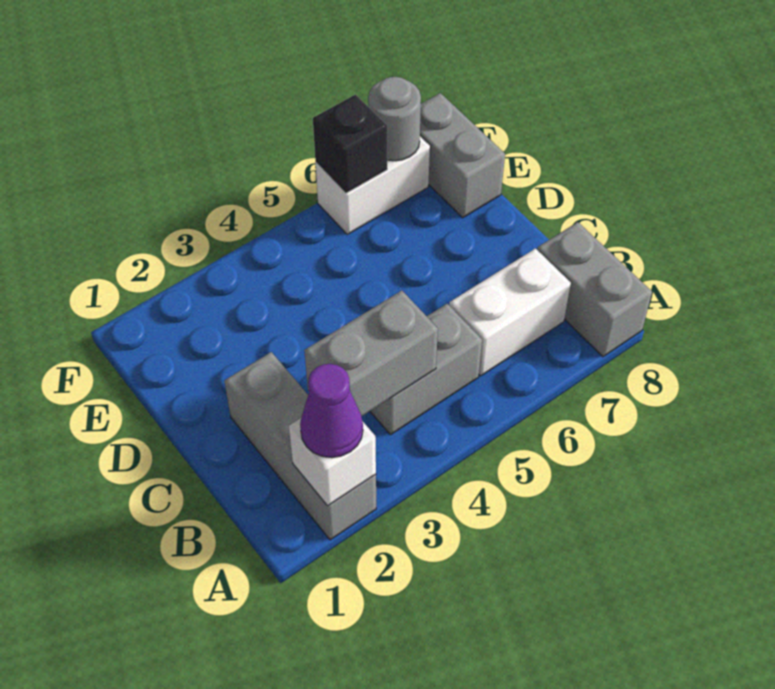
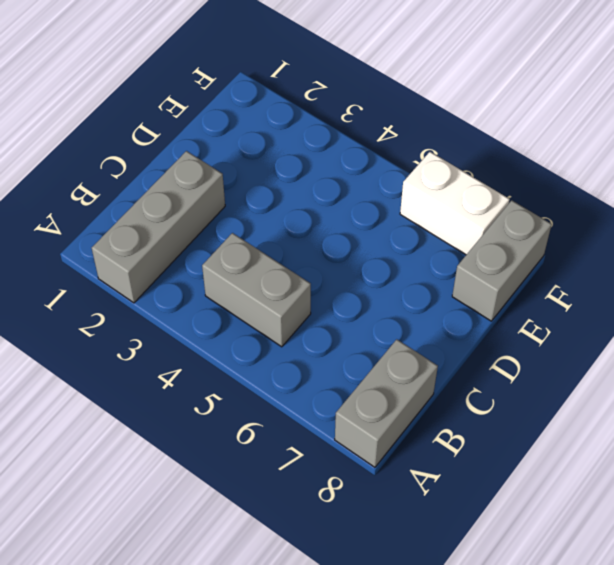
none -> white brick B6:B7 level 1
none -> white brick A2 level 2

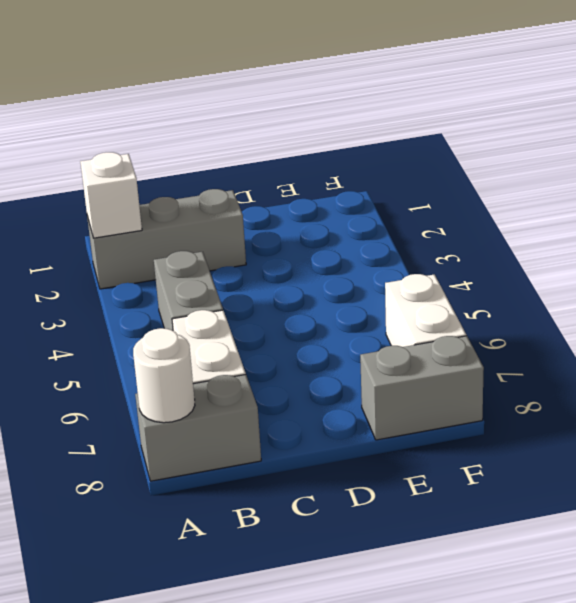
white round brick A8 level 2 -> none
none -> grey brick B3:B4 level 2
none -> black brick F6 level 2

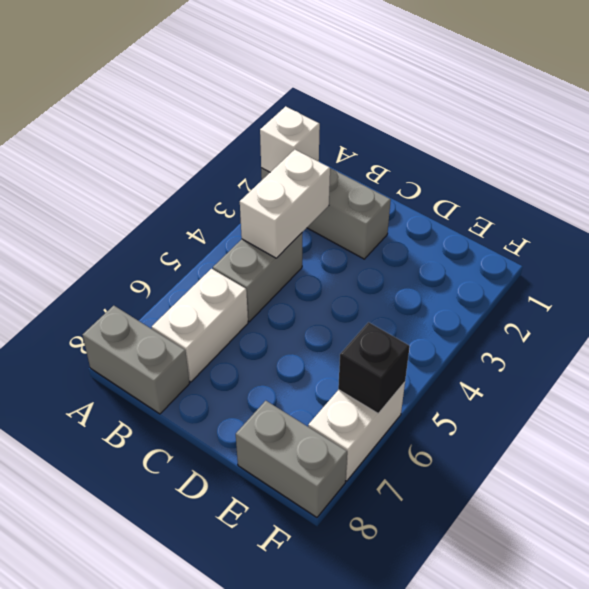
white brick B3:B4 level 2 -> grey brick B3:B4 level 2
none -> grey round brick F7 level 2
none -> purple cone A2 level 3

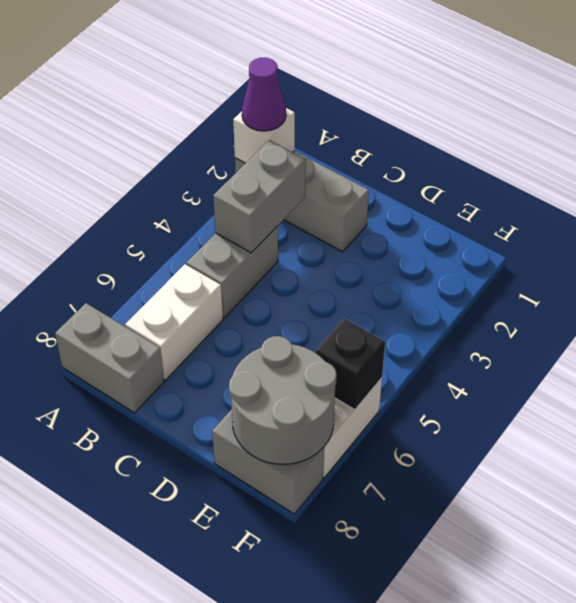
grey round brick E7:F8 level 2 -> grey round brick F7 level 2

